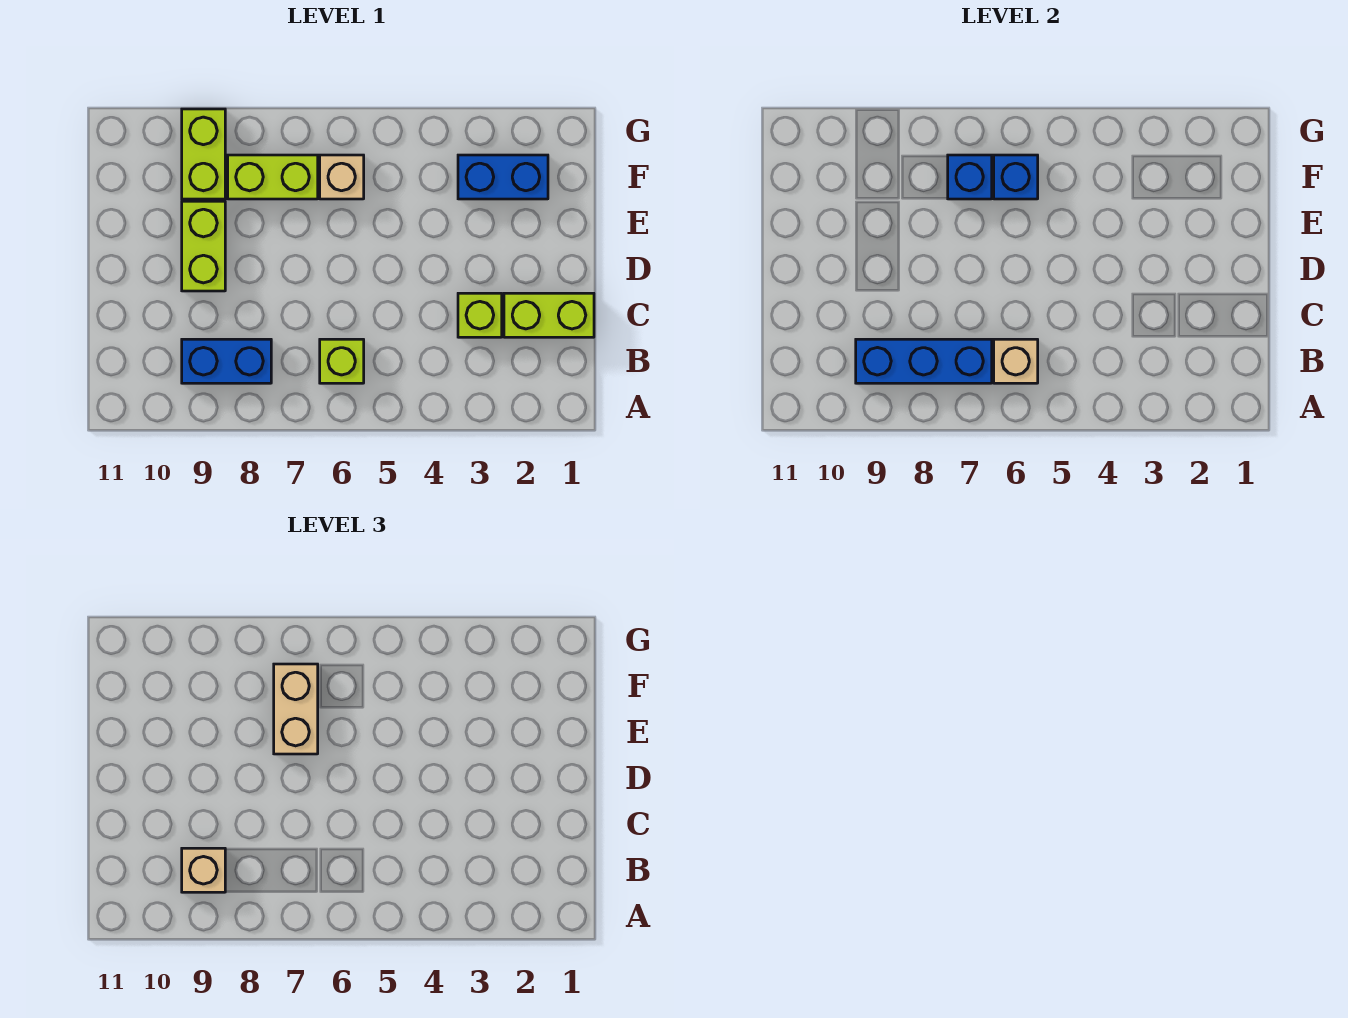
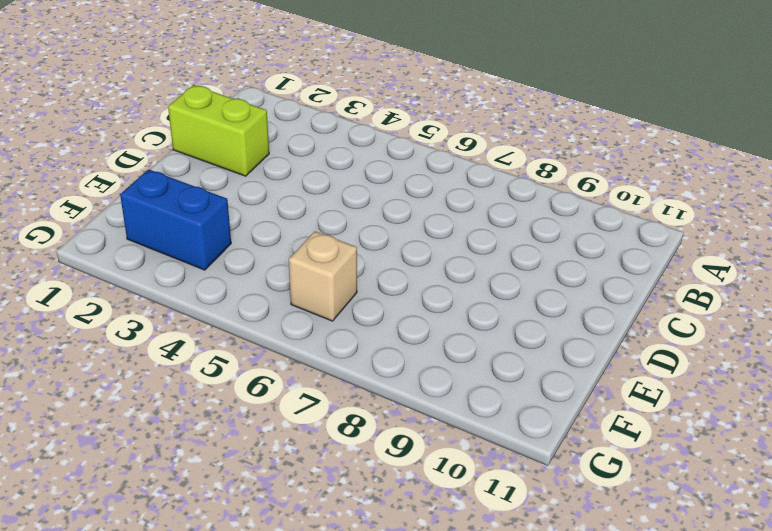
none -> lime brick B6 level 1
none -> blue brick B8:B9 level 1
none -> lime brick C3 level 1

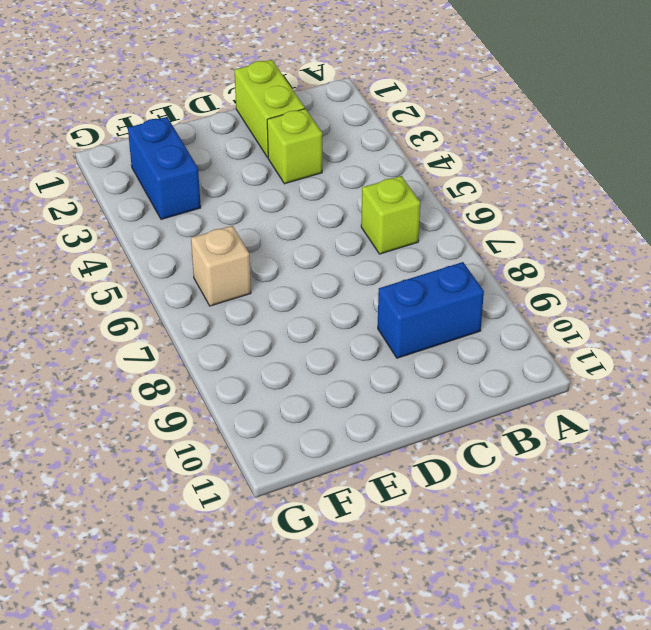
blue brick B9:C9 level 1 -> blue brick B8:B9 level 1
none -> lime brick D9:E9 level 1
none -> lime brick F7:F8 level 1
none -> lime brick F9:G9 level 1

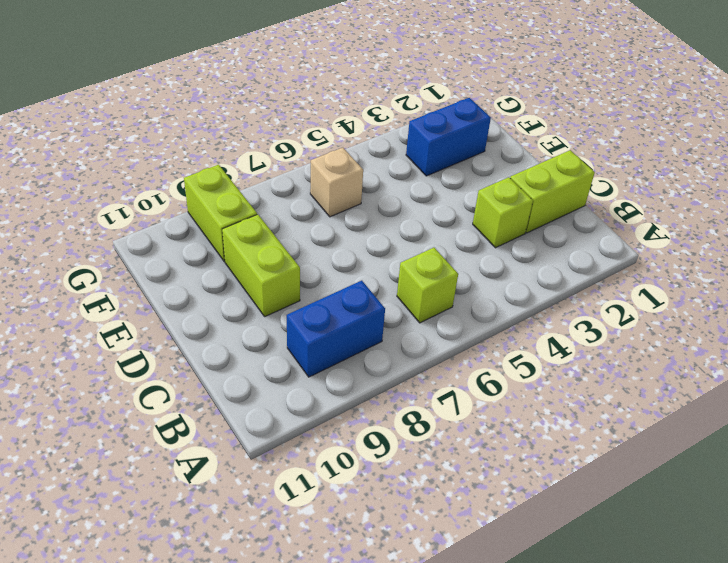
none -> lime brick F7:F8 level 1
none -> tan brick B6 level 2
none -> blue brick B7:B9 level 2

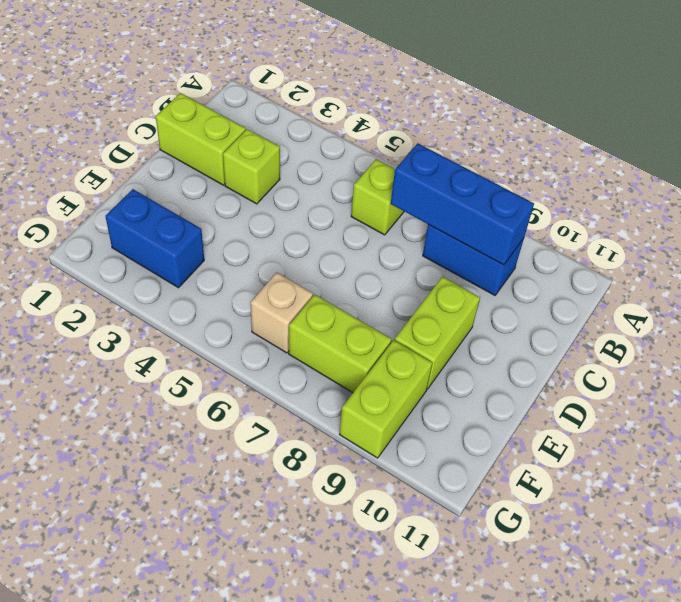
none -> tan brick B6 level 2
none -> blue brick F6 level 2
none -> blue brick F7 level 2

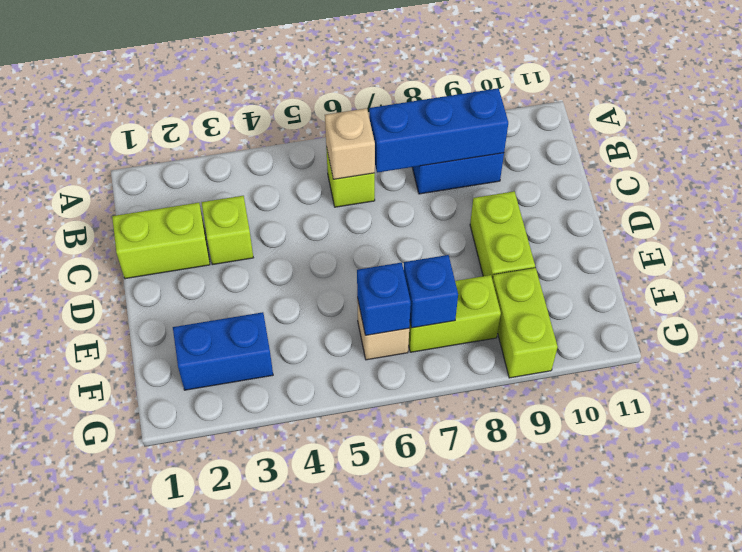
none -> tan brick B9 level 3
none -> tan brick E7:F7 level 3

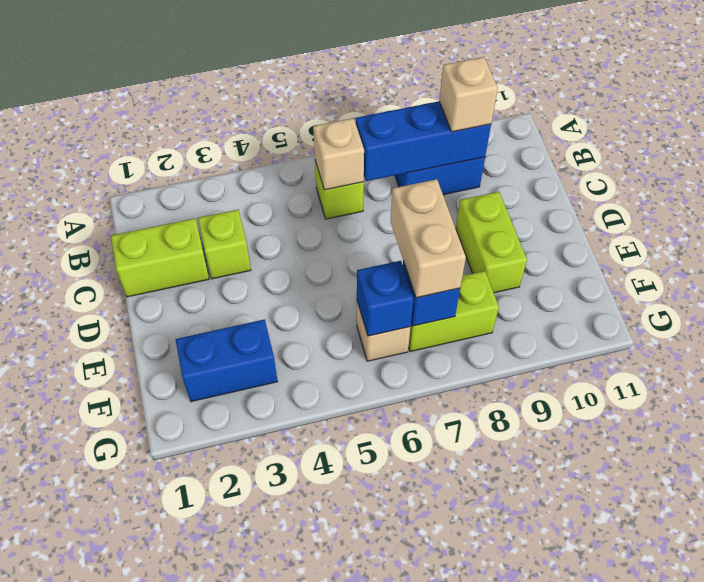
none -> lime brick F9:G9 level 1

